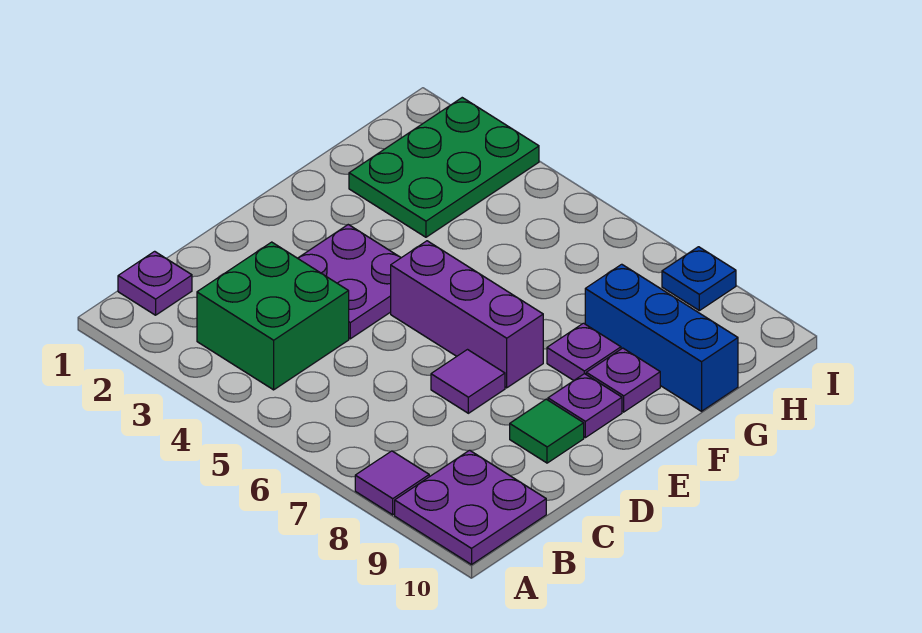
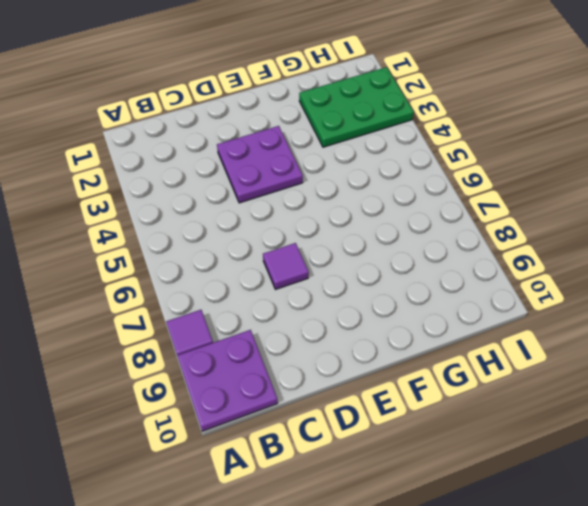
none -> purple plate B1 level 1
none -> green brick B3:C4 level 1
none -> green tile D9 level 1

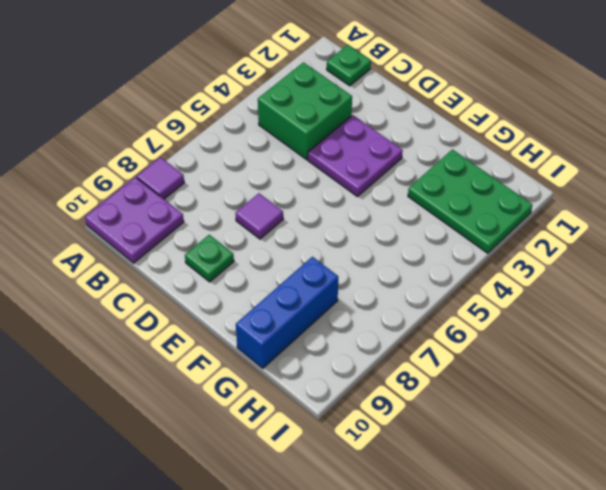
green plate B1 level 1 -> purple plate B1 level 1
green plate D9 level 1 -> green tile D9 level 1
none -> purple brick E5:E7 level 1
none -> purple plate E9 level 1
none -> purple plate F8 level 1

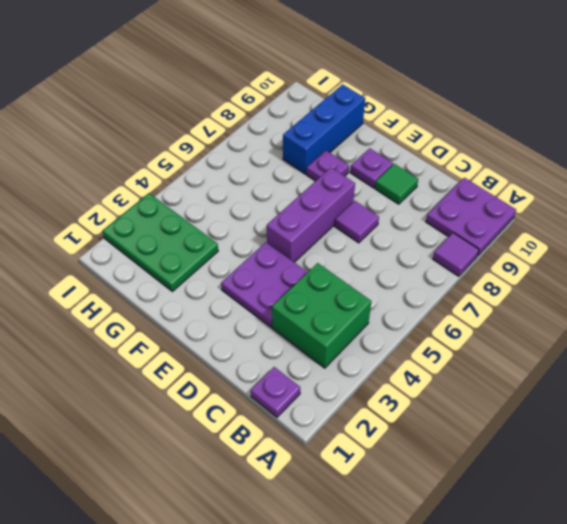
none -> purple plate F9 level 1
none -> blue plate I8 level 1

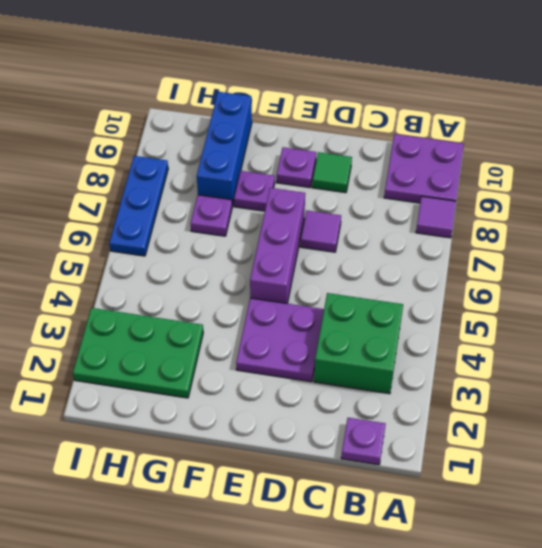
purple plate G7 level 1 -> purple plate F9 level 1
blue plate I6:I8 level 1 -> blue plate I8 level 1

